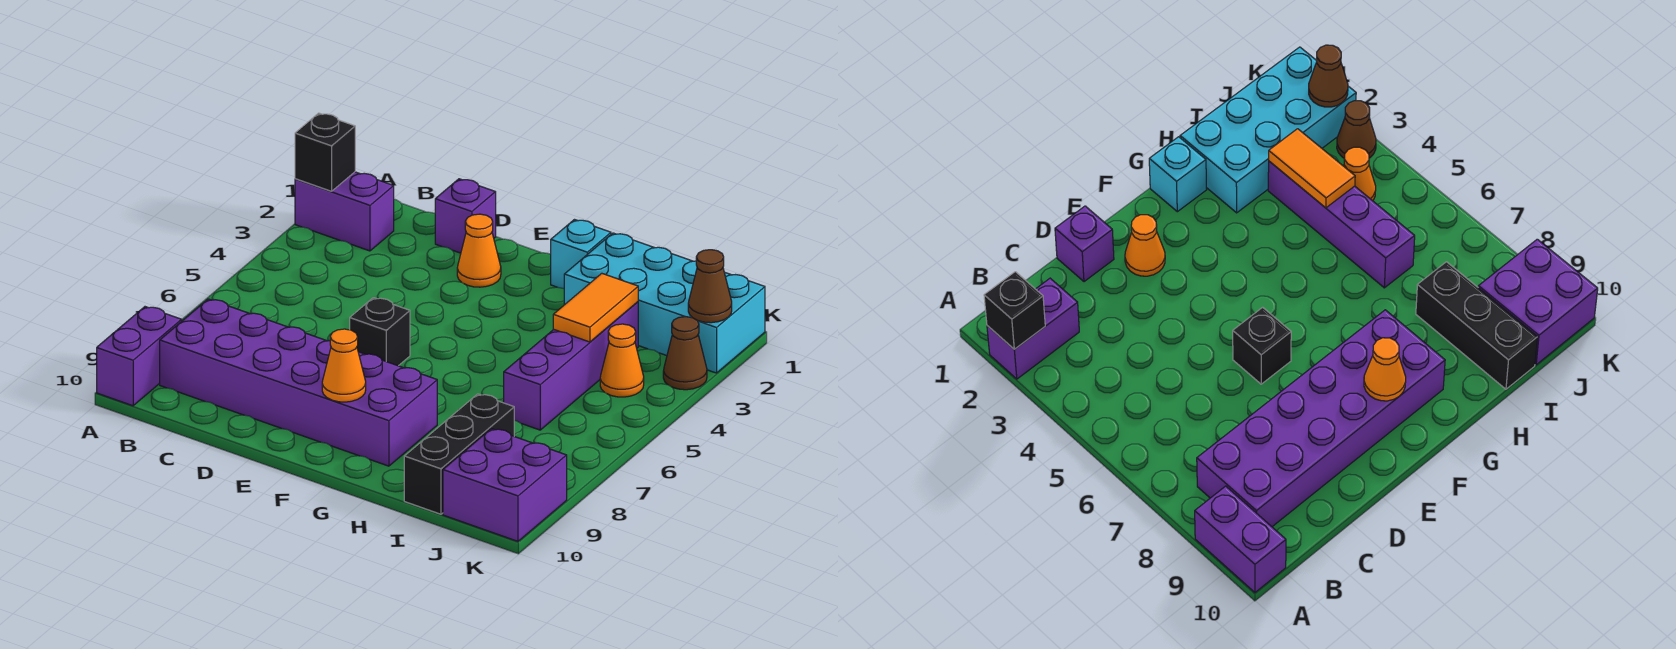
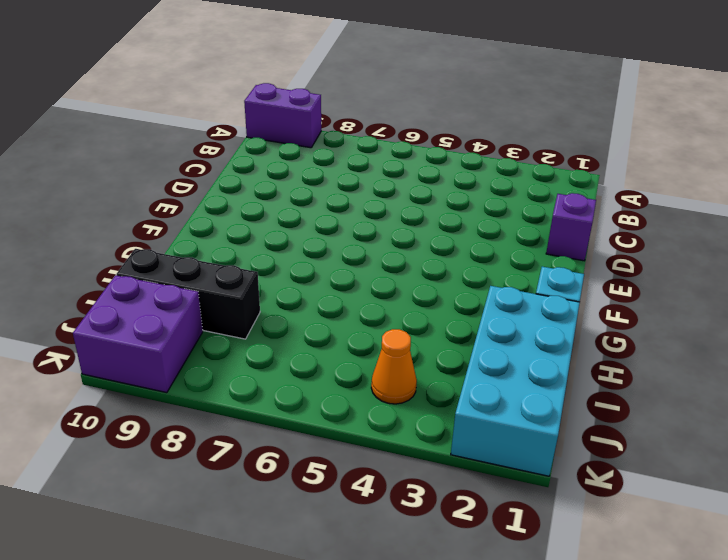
none -> purple brick A2:B2 level 1
none -> purple brick B8:G9 level 1
none -> orange cone E2 level 1

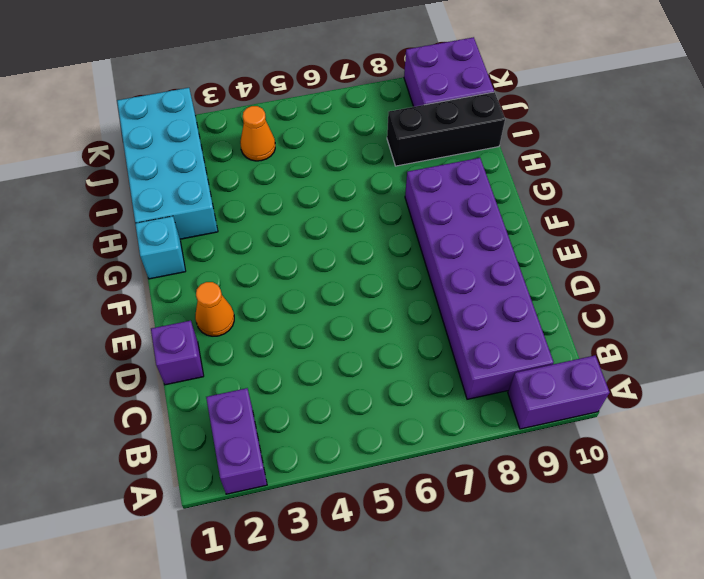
none -> black brick E6 level 1
none -> purple brick I3:I6 level 1
none -> brown cone K3 level 1

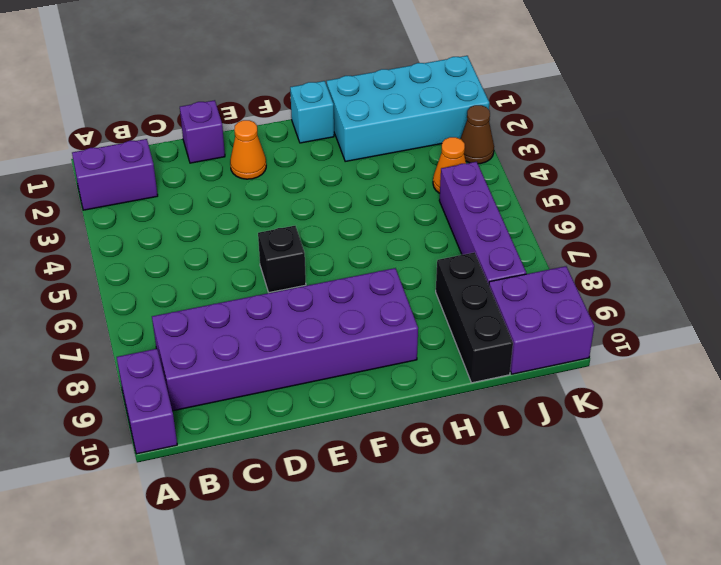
purple brick J5:J8 level 1 -> purple brick I3:I6 level 1
none -> black brick A2 level 2
none -> orange cone F9 level 2
none -> orange tile I3:I4 level 2

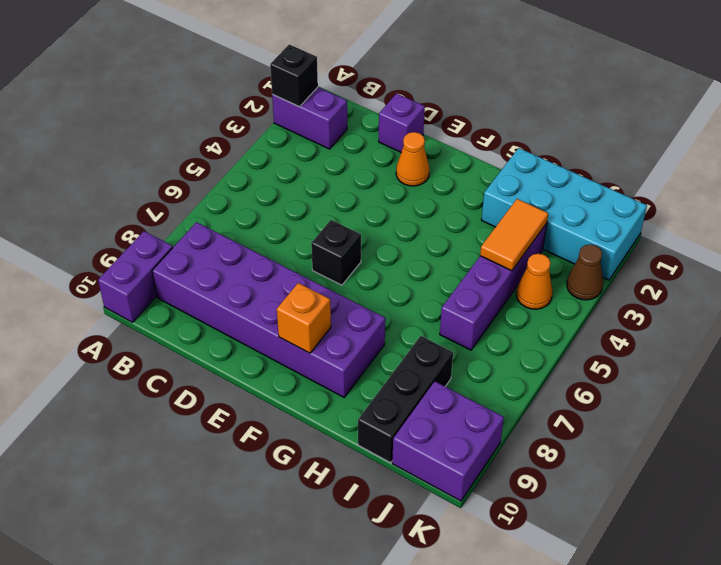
orange brick F9 level 2 -> orange cone F9 level 2
none -> cyan brick G1 level 1
none -> brown cone K2 level 2

